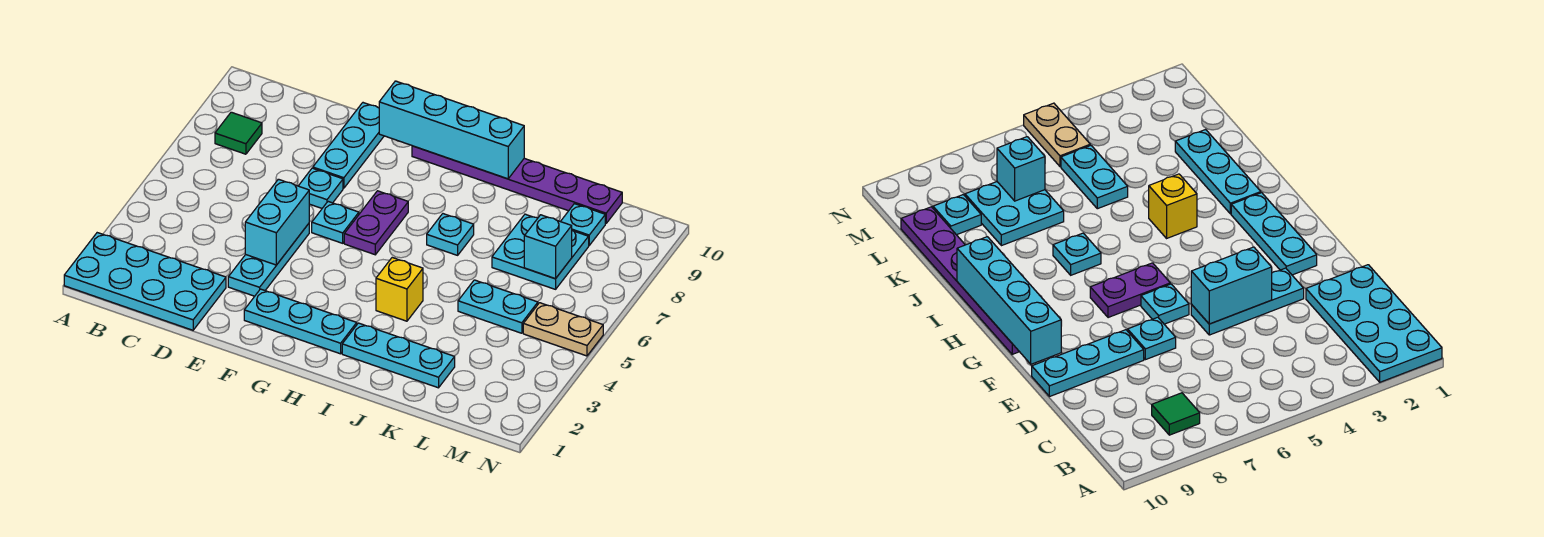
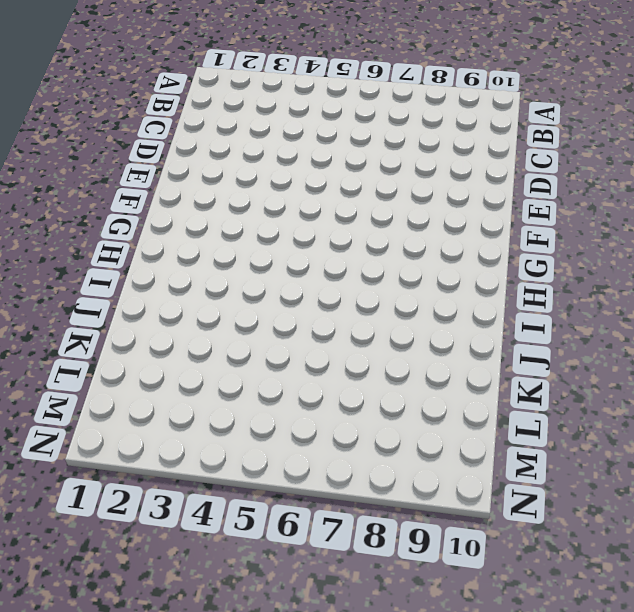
none -> cyan plate A1:D2 level 1
none -> green tile B8 level 1
none -> cyan plate E3:E5 level 1

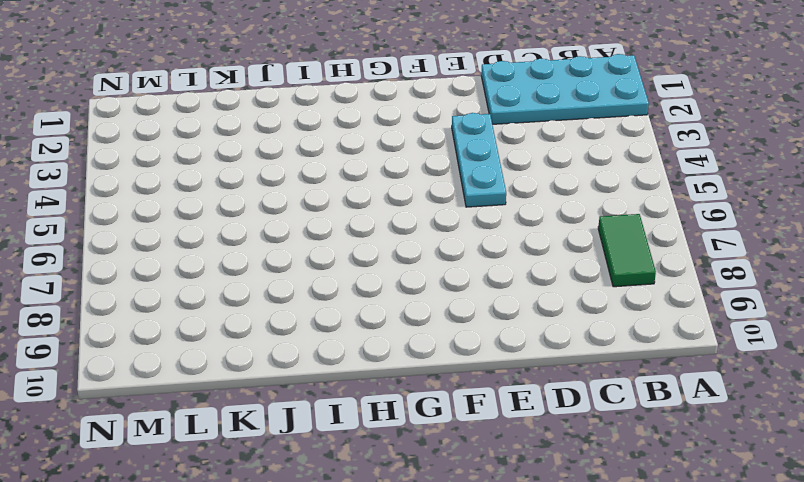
green tile B7:B8 level 1 -> green tile B8 level 1
none -> cyan plate E7 level 1
none -> cyan plate E8:E10 level 1
none -> cyan plate F2:H2 level 1

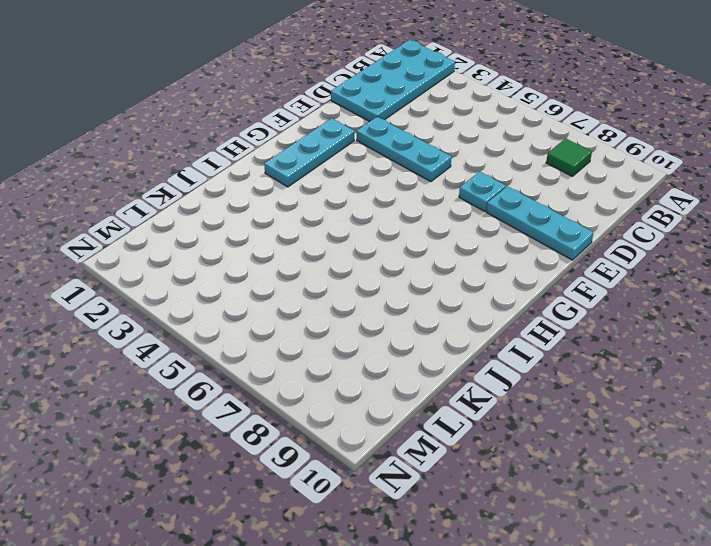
none -> cyan plate F6 level 1
none -> purple plate G6:G7 level 1
none -> purple plate G10:L10 level 1

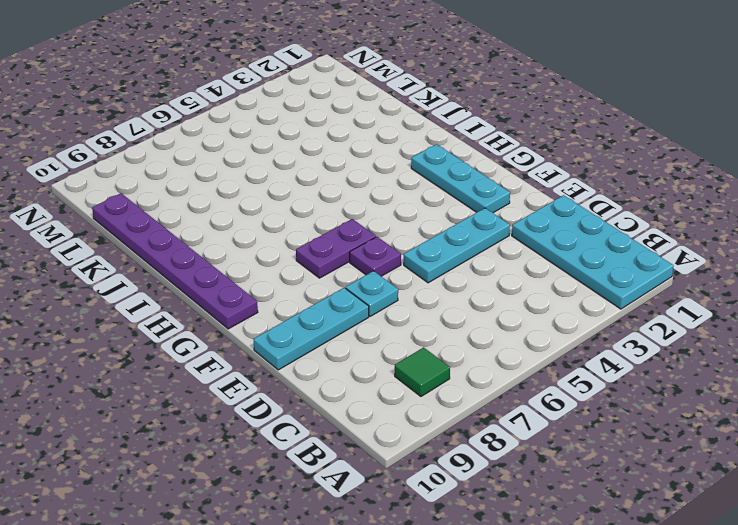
purple plate F6 level 1 -> cyan plate F6 level 1
none -> cyan plate I2:K2 level 1
none -> yellow brick I4 level 1
none -> cyan plate I7 level 1

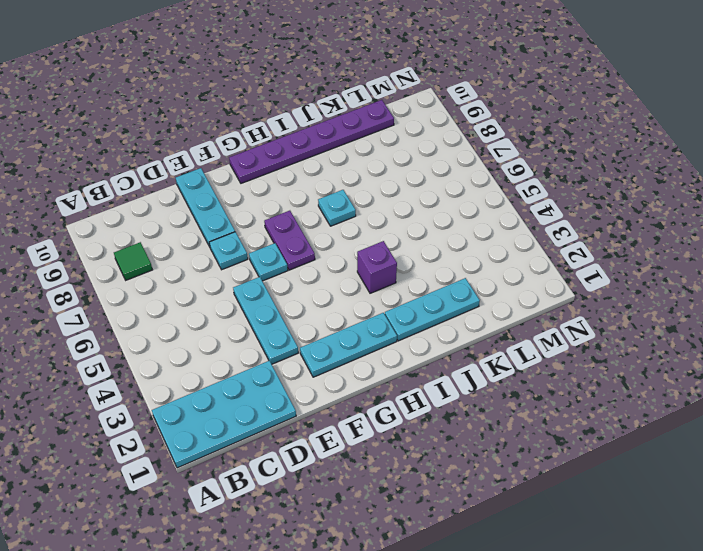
purple brick I4 level 1 -> yellow brick I4 level 1
none -> cyan plate K5:L5 level 1
none -> cyan plate K7:L8 level 1
none -> cyan plate L9 level 1

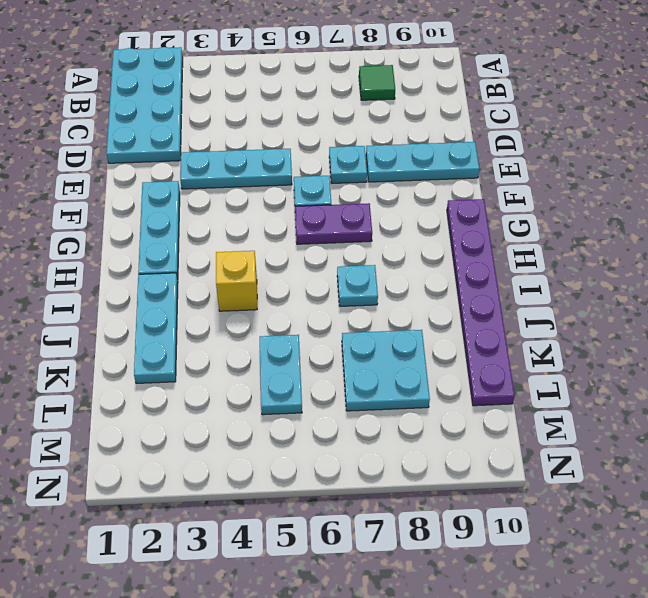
none -> cyan plate L9 level 1
none -> tan plate M5:N5 level 1
none -> cyan brick E4:E5 level 2

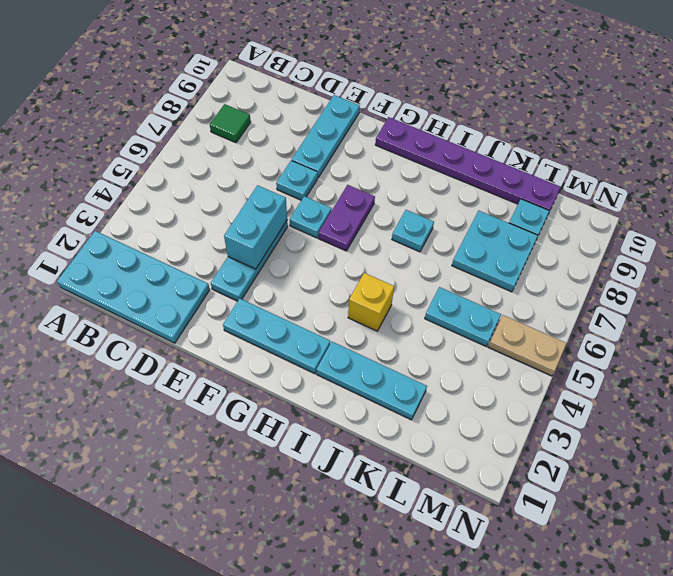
none -> cyan brick F10:I10 level 2
none -> cyan brick L7 level 2

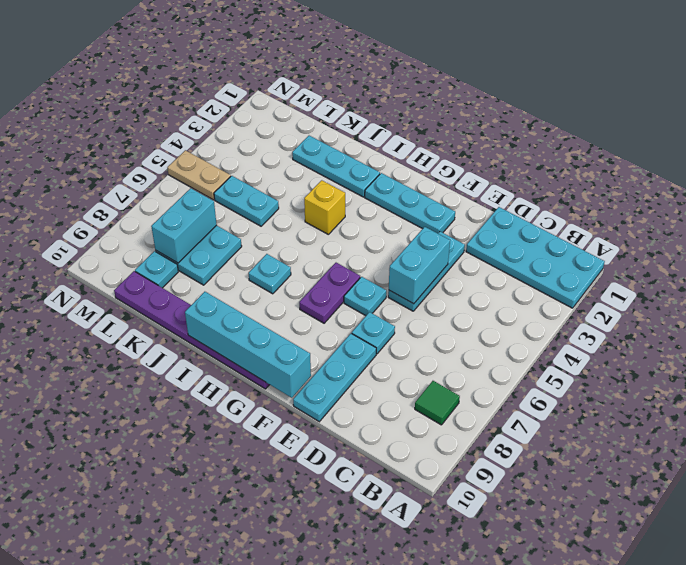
cyan brick L7:L8 level 2 -> cyan brick L7 level 2

